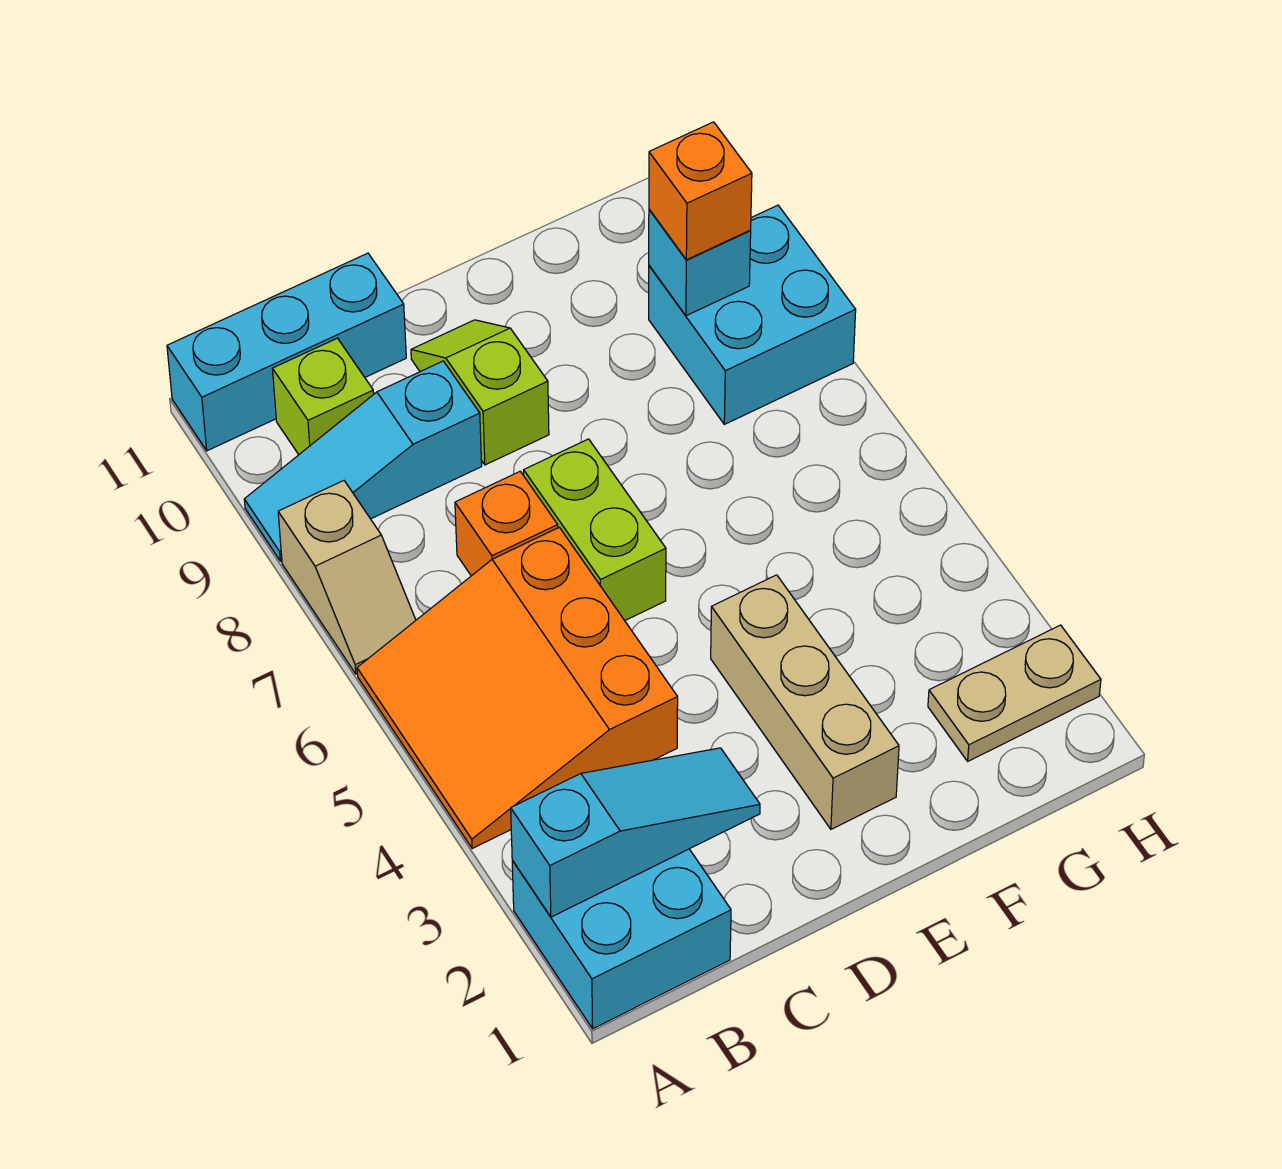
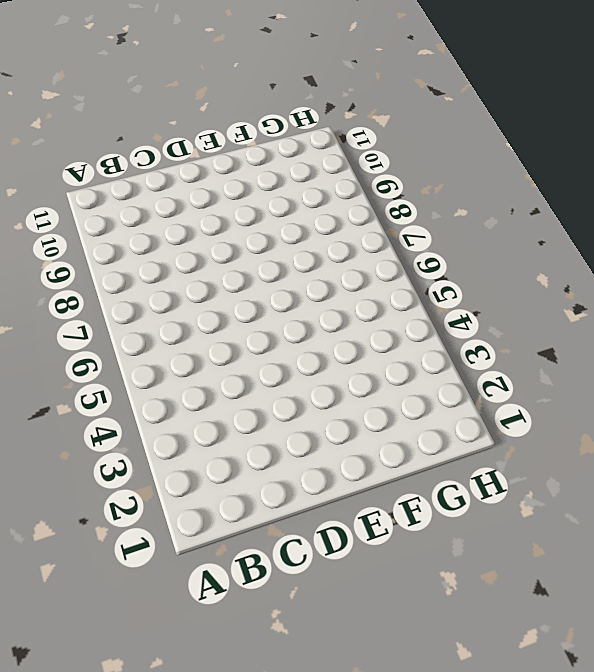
none -> cyan brick A1:B2 level 1
none -> orange slope A4:C6 level 1 top C
none -> tan slope A7:A8 level 1 top 8

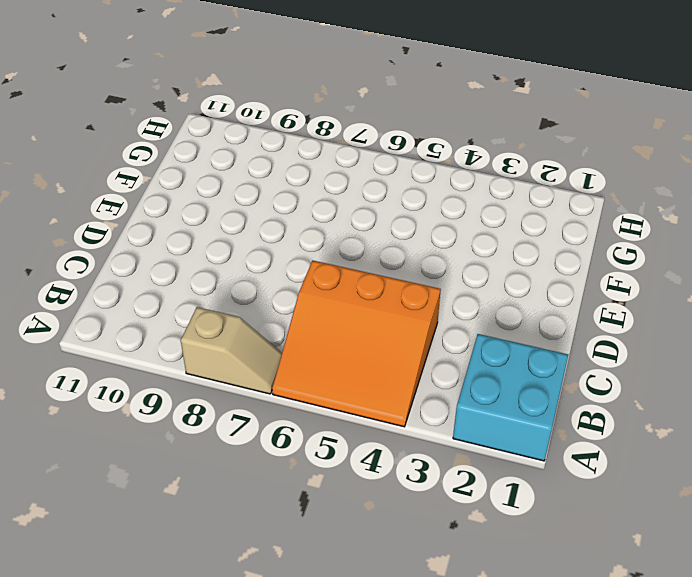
none -> cyan slope A9:C9 level 1 top C
none -> cyan brick A11:C11 level 1
none -> lime brick B10 level 1

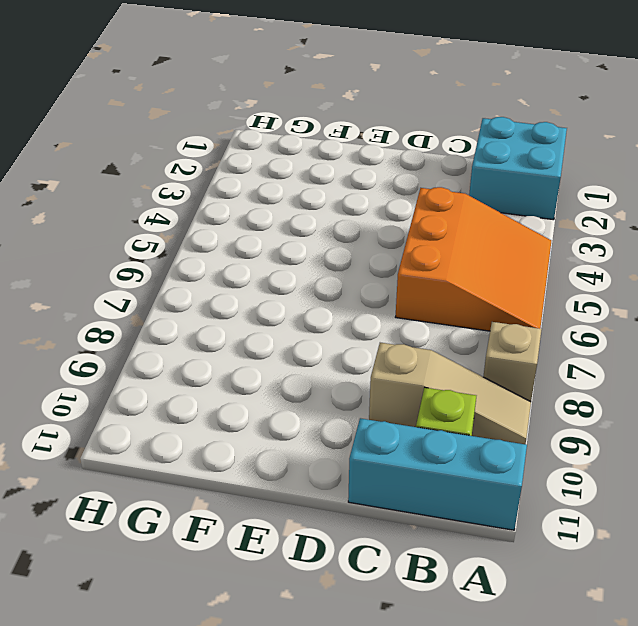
tan slope A9:C9 level 1 top C -> cyan slope A9:C9 level 1 top C
none -> orange brick C7 level 1
none -> lime brick D6:D7 level 1
none -> lime slope D9:D10 level 1 top 9

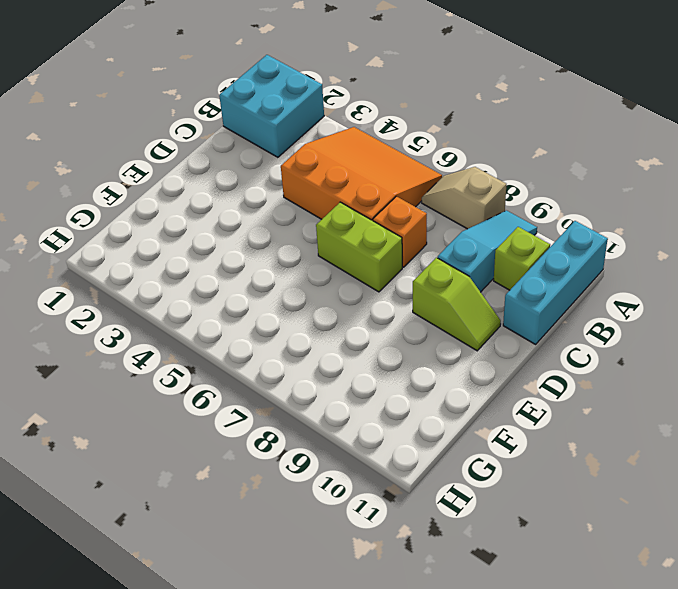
none -> tan brick E2:E4 level 1
none -> tan plate G2:H2 level 1
none -> cyan brick G8:H9 level 1

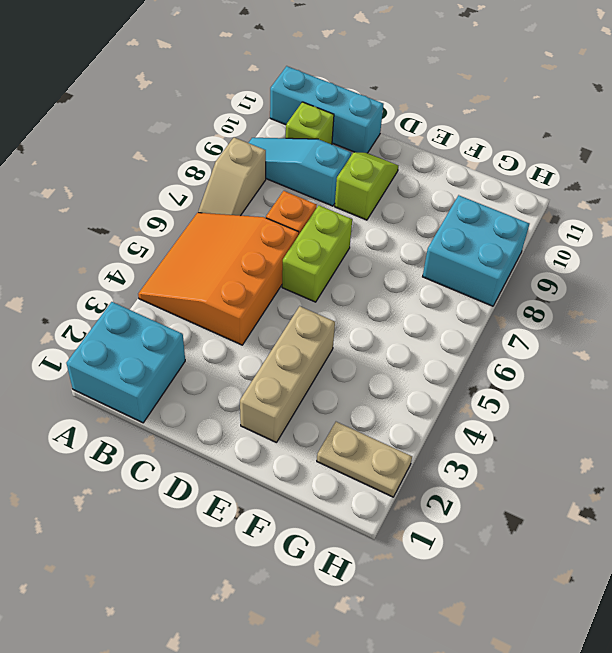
none -> cyan slope A2:C2 level 2 top A
none -> cyan brick G9 level 2
none -> orange brick G9 level 3

